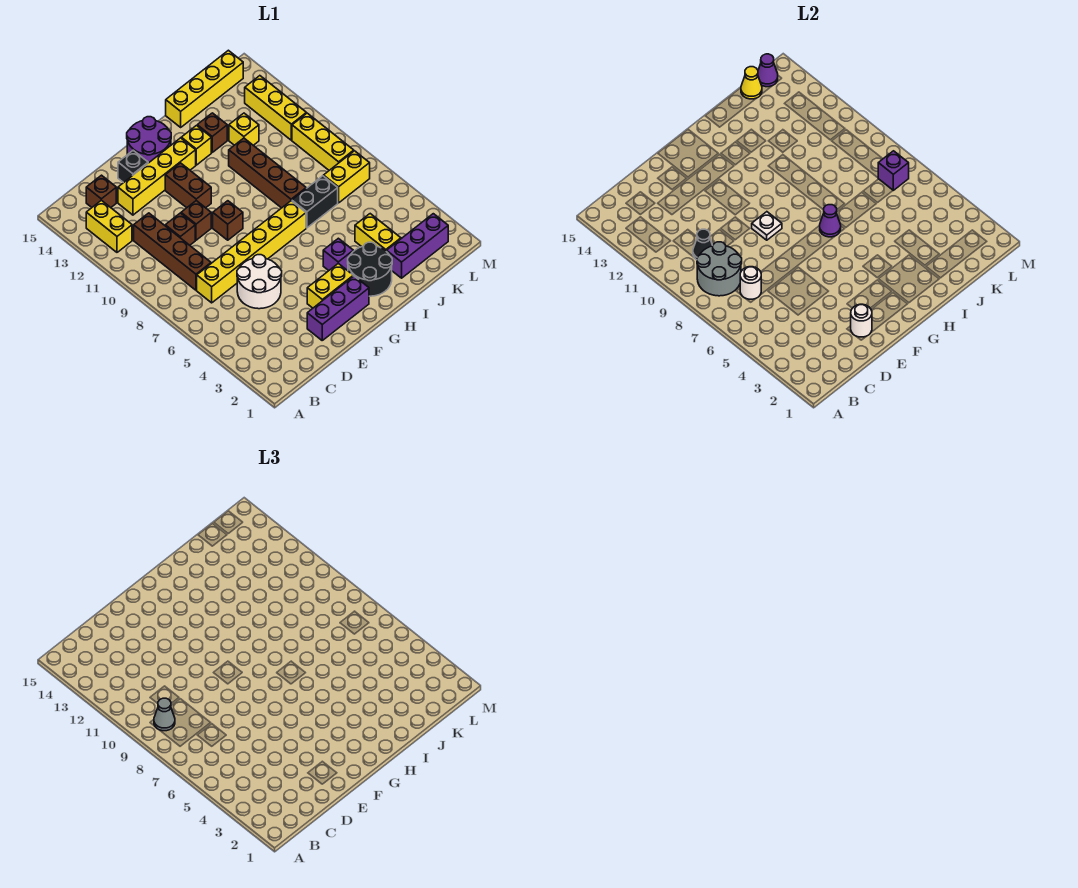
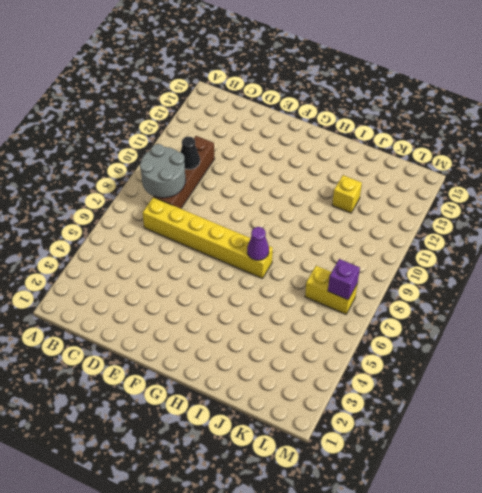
none -> yellow brick B12:B13 level 1
none -> brown brick C14 level 1
none -> white round brick D5:E6 level 1
none -> brown brick D10 level 1

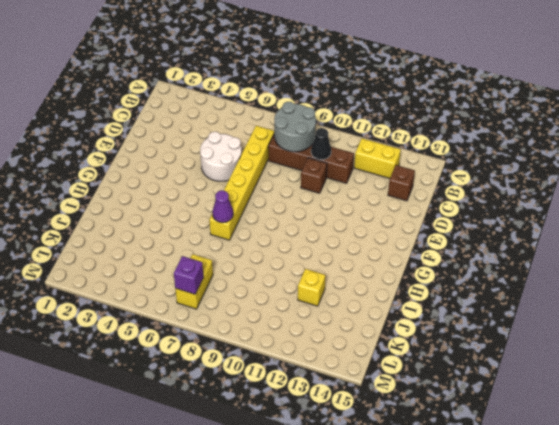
none -> yellow brick D13:G13 level 1
none -> purple brick E2:G2 level 1
none -> brown brick E10 level 1
none -> black brick E14 level 1

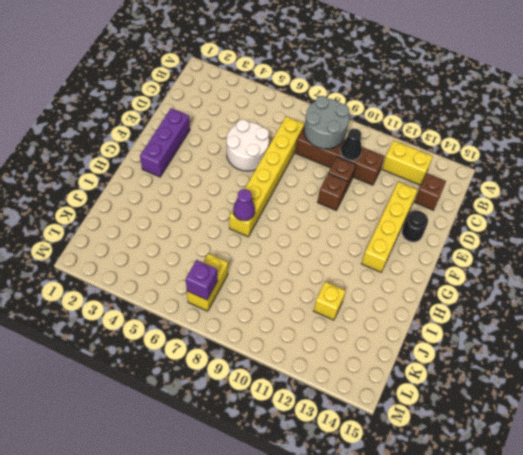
black round brick E14 level 1 -> black brick E14 level 1
none -> yellow brick F3:G3 level 1
none -> brown brick F9 level 1
none -> brown brick F11:F12 level 1
none -> purple round brick F14:G15 level 1

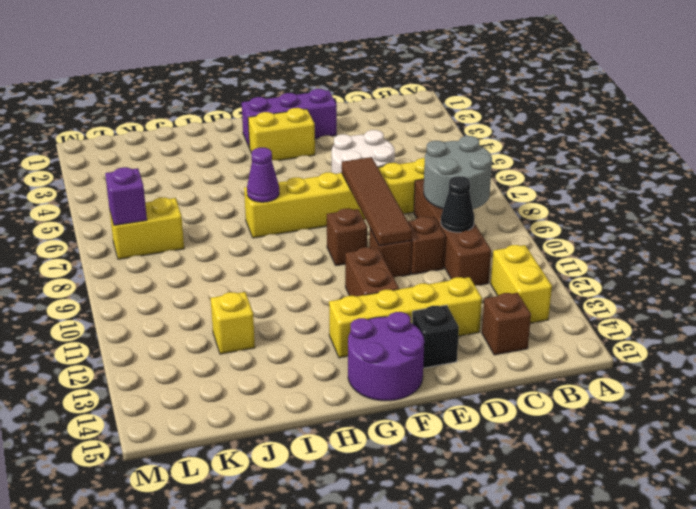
brown tile E7:E10 level 2 -> none
none -> black round brick H2:I3 level 1
none -> purple brick H4 level 1
none -> yellow brick H13 level 1
none -> black brick I7:J7 level 1

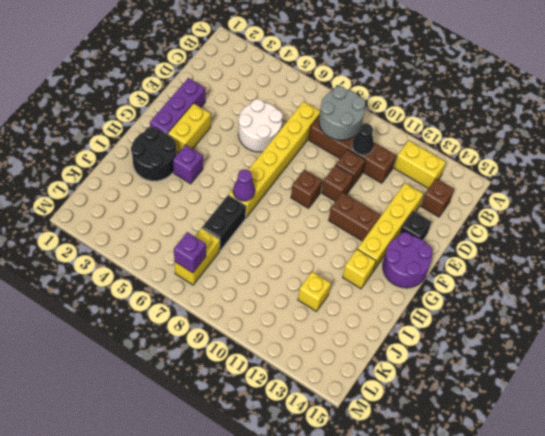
none -> brown brick I8:I11 level 1
none -> brown brick I13 level 1
none -> yellow brick I15:L15 level 1
none -> purple brick J2:L2 level 1

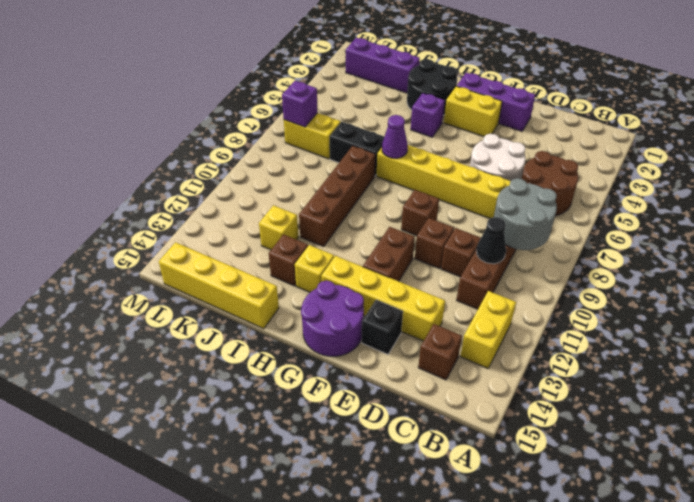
brown round brick B5:C6 level 1 -> none
none -> yellow brick J3:J4 level 1
none -> yellow brick L8:L10 level 1
none -> yellow brick L11:L13 level 1
none -> white round brick C7 level 2

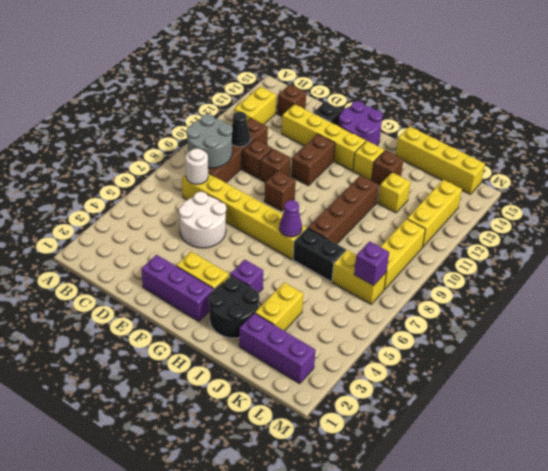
none -> white round brick E2 level 2
none -> white plate F9 level 2
none -> yellow cone K15 level 2
none -> purple cone L15 level 2

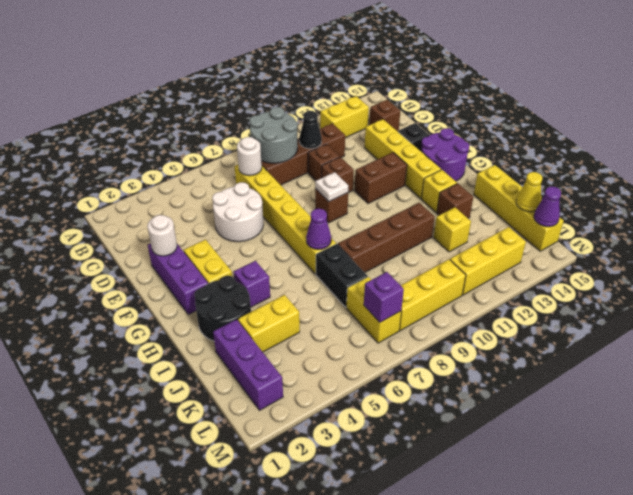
none -> grey cone B9 level 3

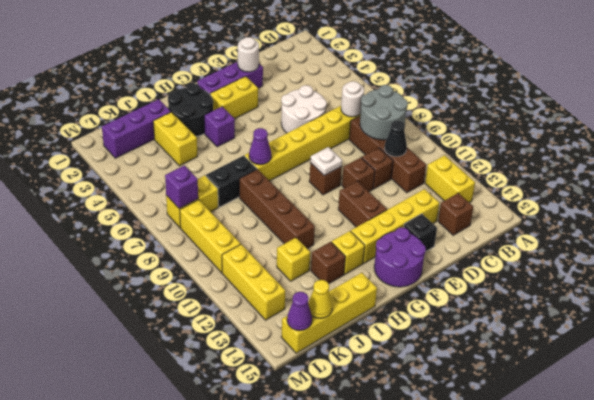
none -> grey cone B9 level 3

